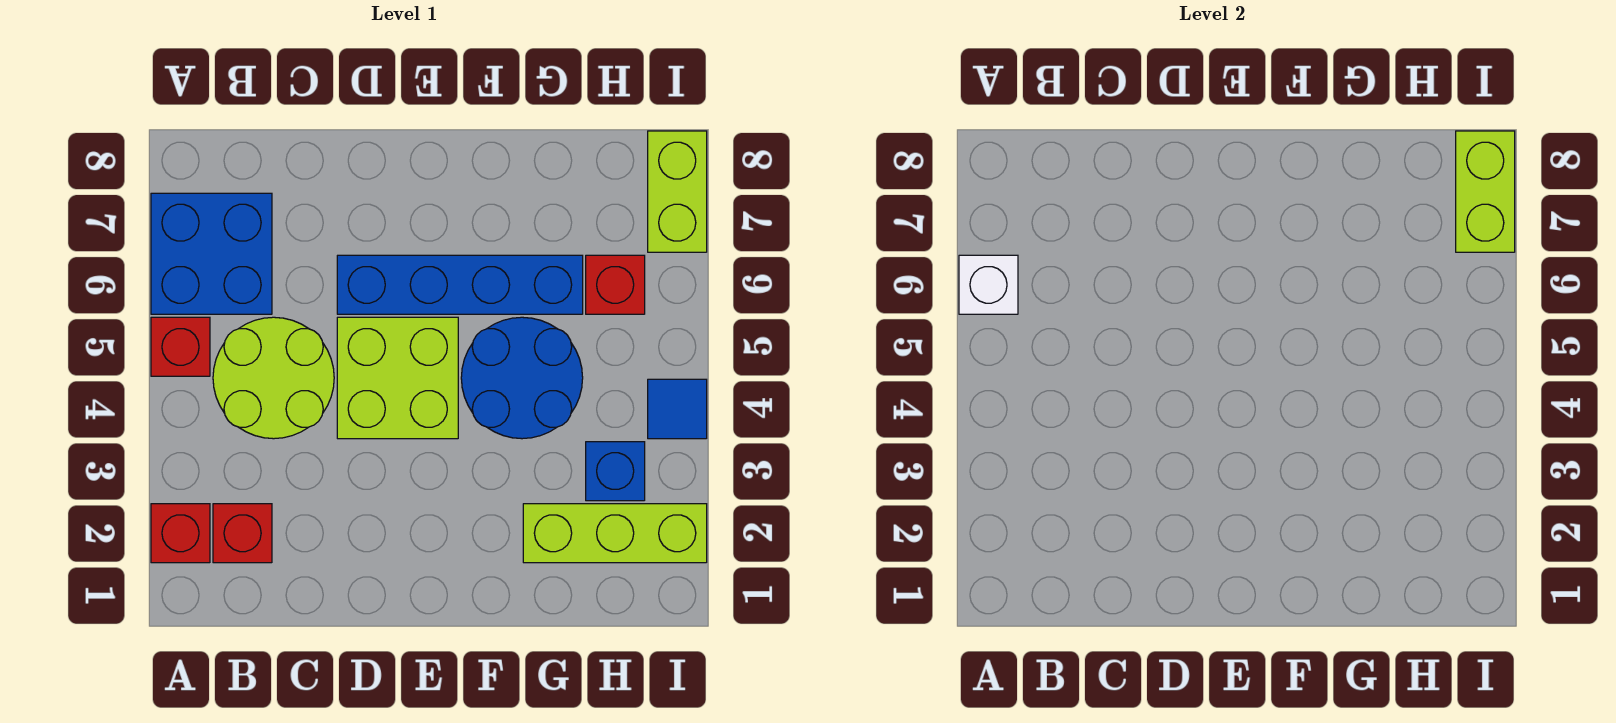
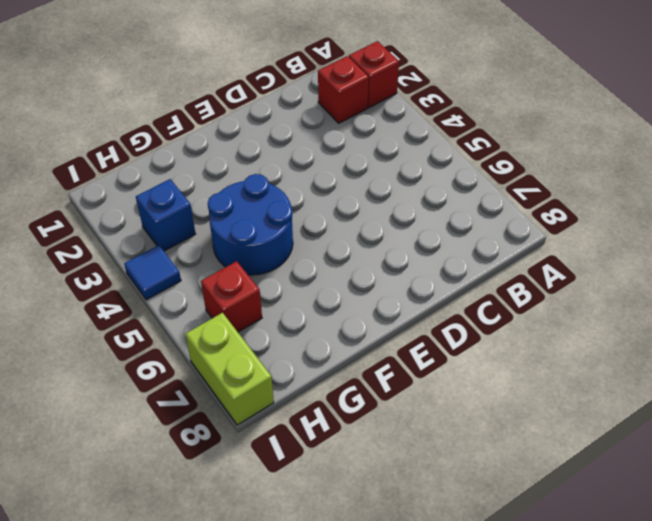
none -> red brick A5 level 1
none -> blue brick A6:B7 level 1
none -> lime round brick B4:C5 level 1

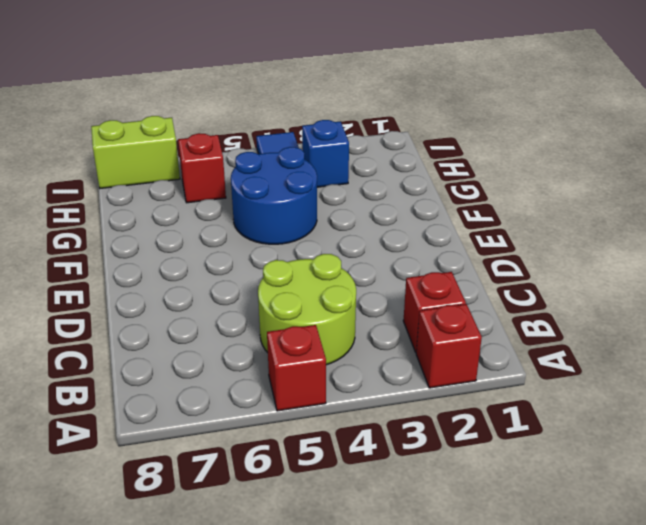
none -> blue brick A6:B7 level 1
none -> lime brick D4:E5 level 1
none -> blue brick D6:G6 level 1

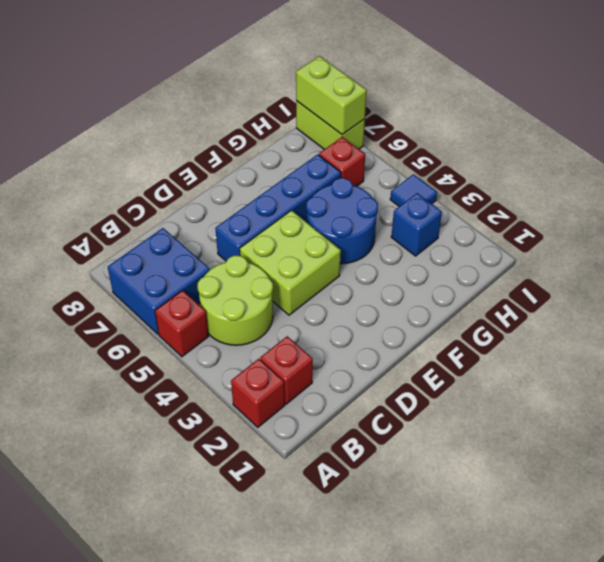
none -> lime brick G2:I2 level 1
none -> white brick A6 level 2

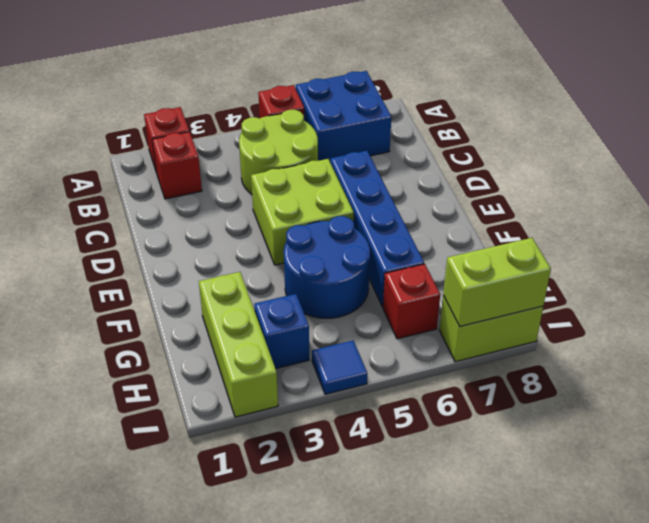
none -> white brick A6 level 2

